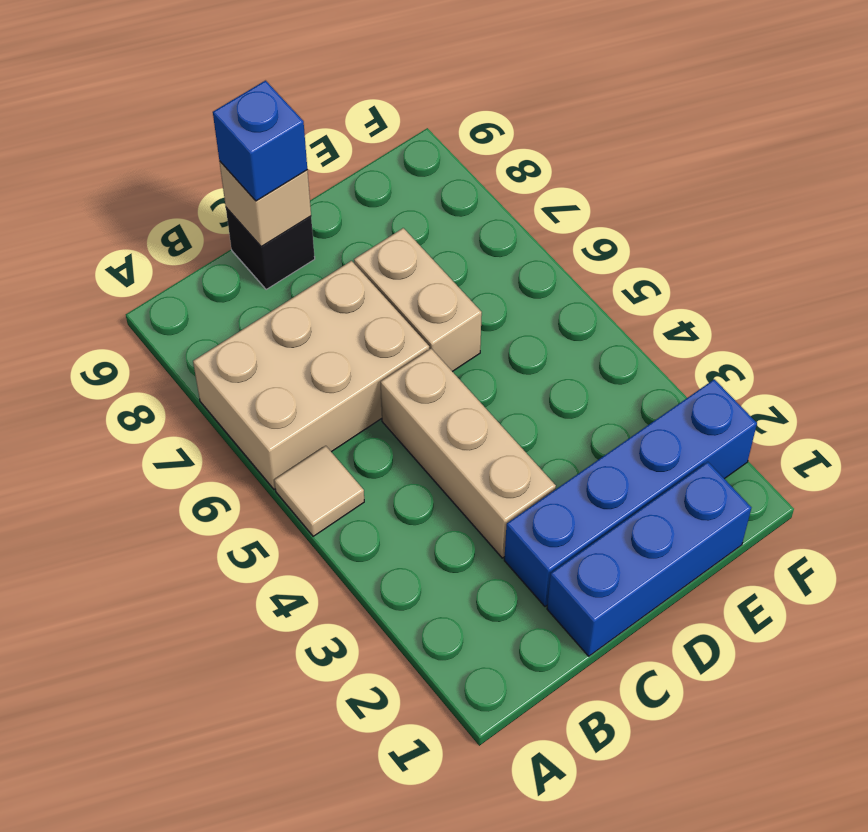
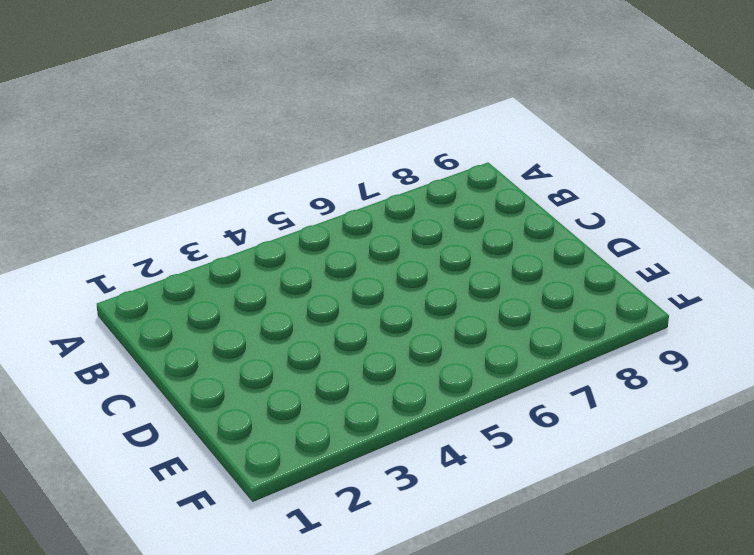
none -> tan tile A5 level 1
none -> tan brick A6:C7 level 1

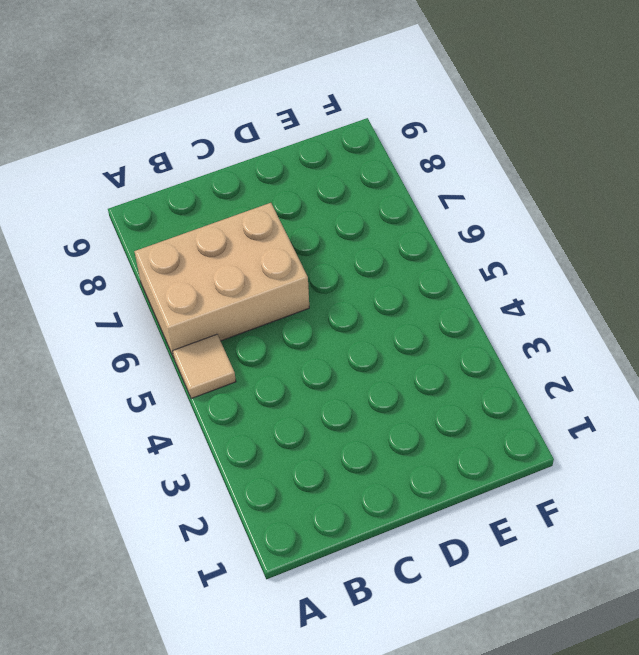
none -> blue brick C1:E1 level 1
none -> blue brick C2:F2 level 1

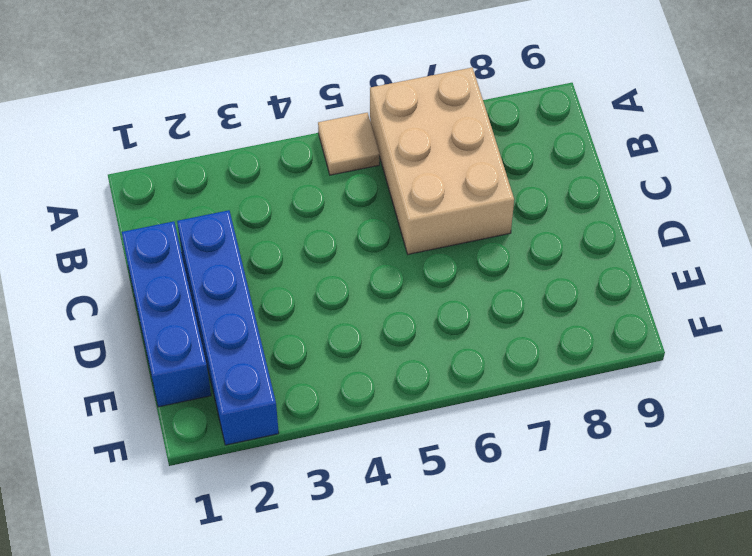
none -> tan brick C3:C5 level 1
none -> black brick C9 level 1

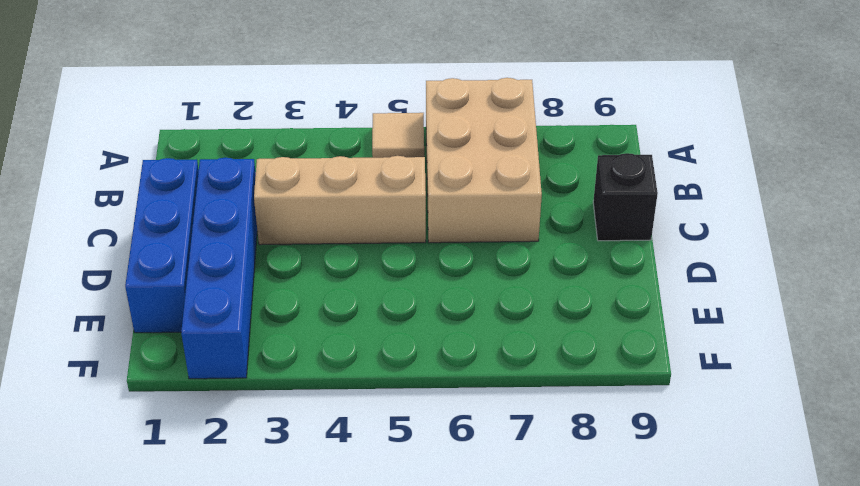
none -> tan brick D6:D7 level 1
none -> tan brick C9 level 2

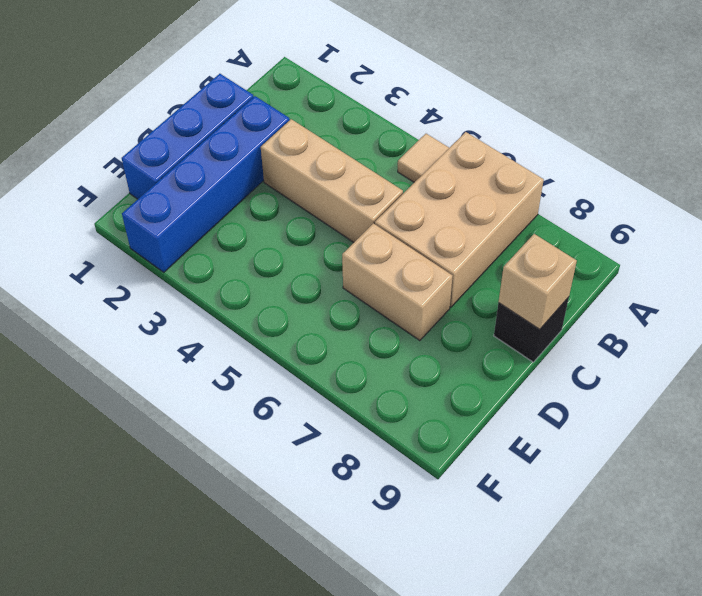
none -> blue brick C9 level 3

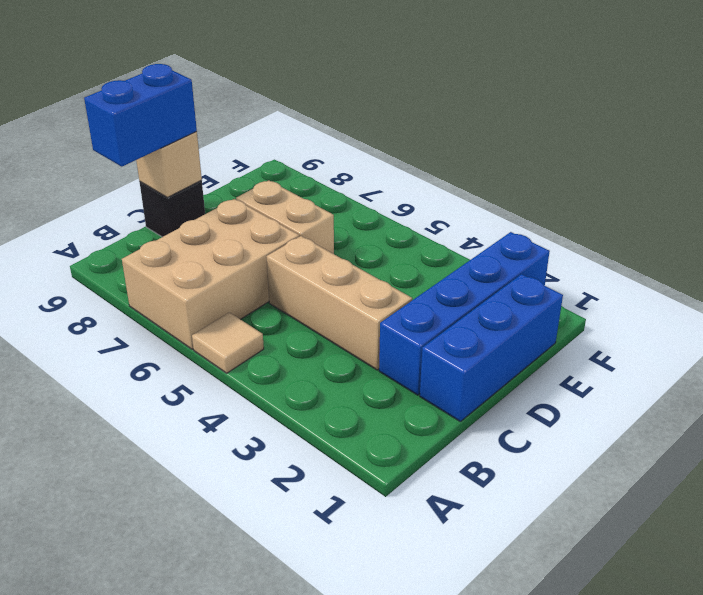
blue brick B9:C9 level 3 -> blue brick C9 level 3

